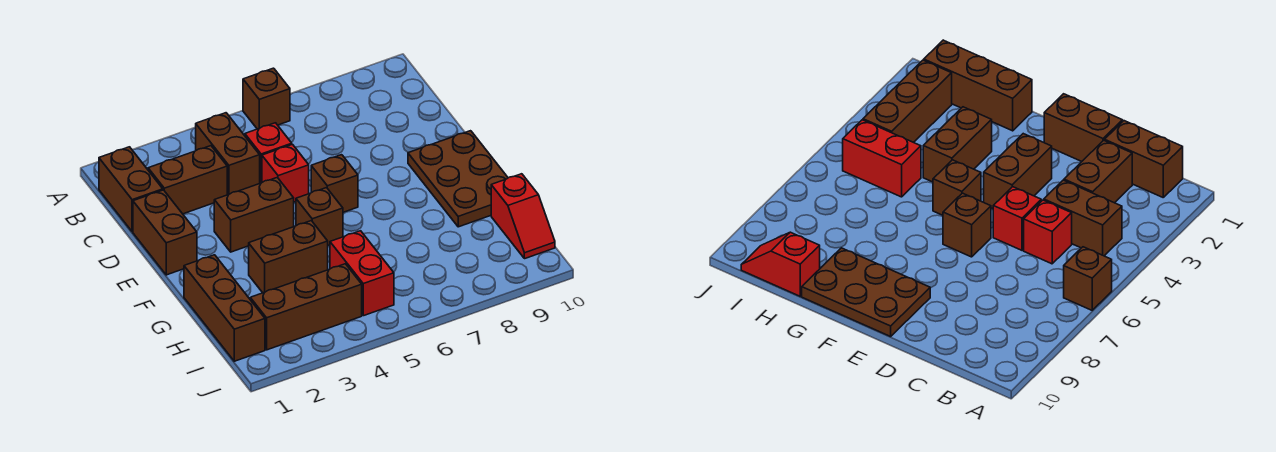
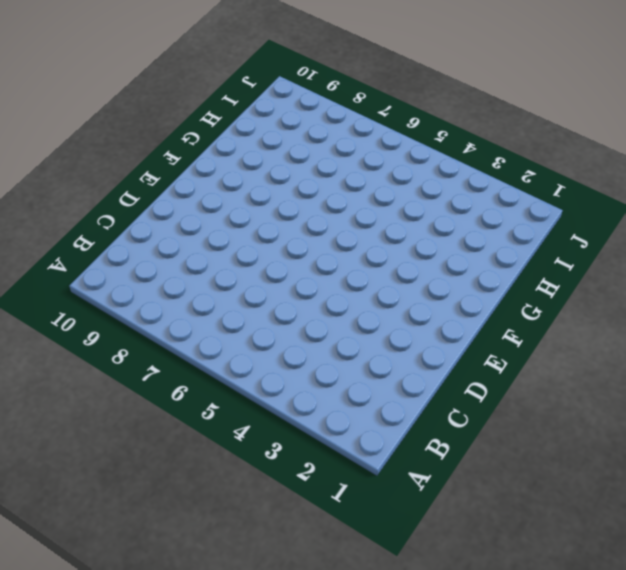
none -> brown brick A6 level 1
none -> brown brick B1:C1 level 1
none -> brown brick B4:C4 level 1

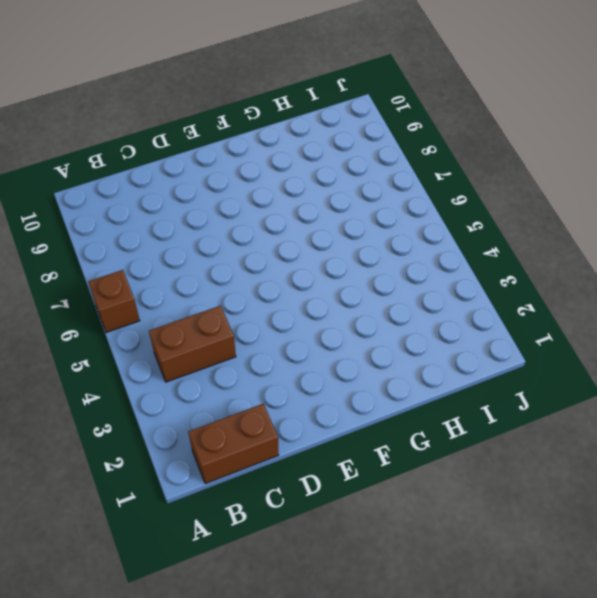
none -> brown brick C2:C3 level 1
none -> red brick C5 level 1
none -> brown brick D1:E1 level 1

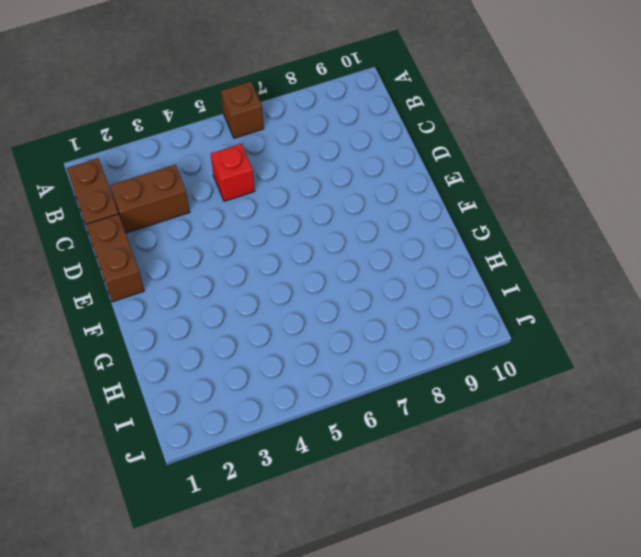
none -> brown brick B4:C4 level 1
none -> red brick D5 level 1
none -> brown brick E3:E4 level 1

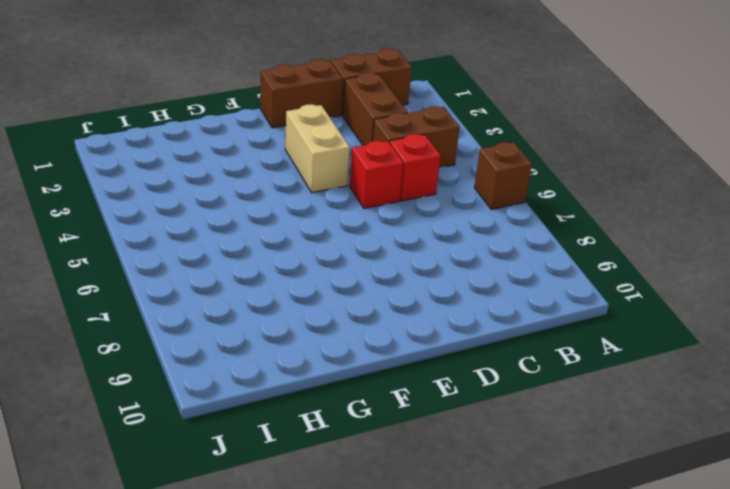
tan brick E3:E4 level 1 -> brown brick E3:E4 level 1
none -> brown brick E6 level 1
none -> brown plate E9:G10 level 1
none -> brown brick F5 level 1

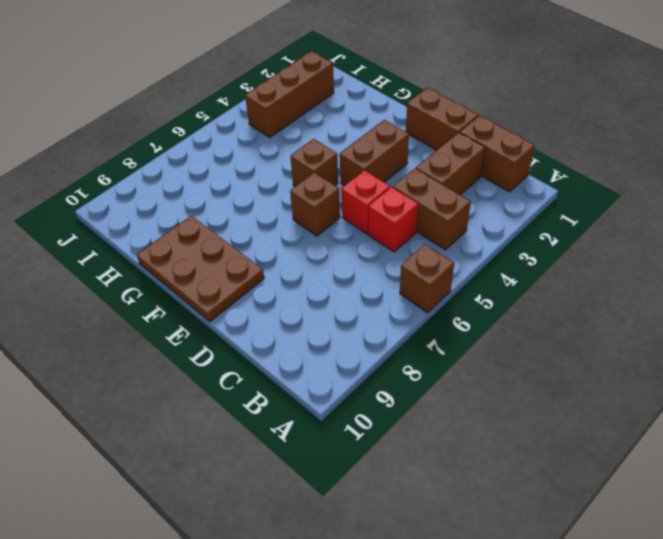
none -> brown brick G1:I1 level 1
none -> brown brick G3:G4 level 1
none -> red brick H5:I5 level 1

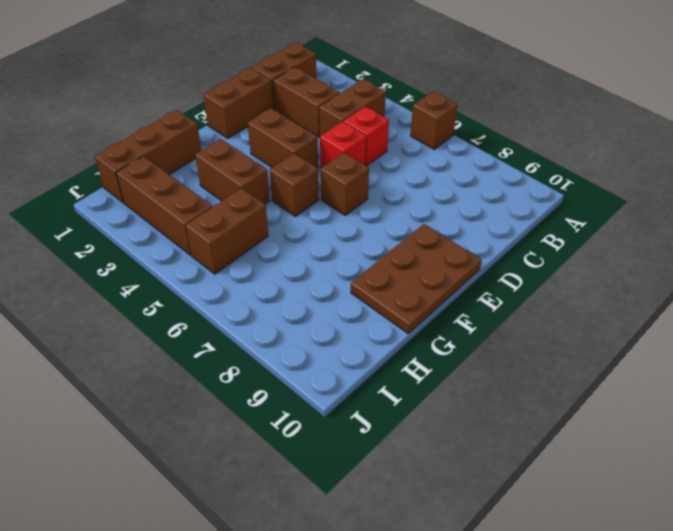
brown brick H5:I5 level 1 -> red brick H5:I5 level 1
none -> red slope H10:I10 level 1 top H

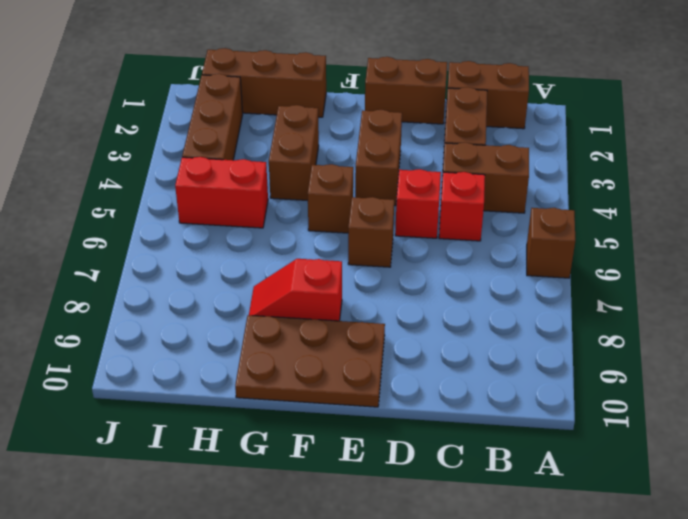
red slope F8:G8 level 1 top F -> red slope H10:I10 level 1 top H

